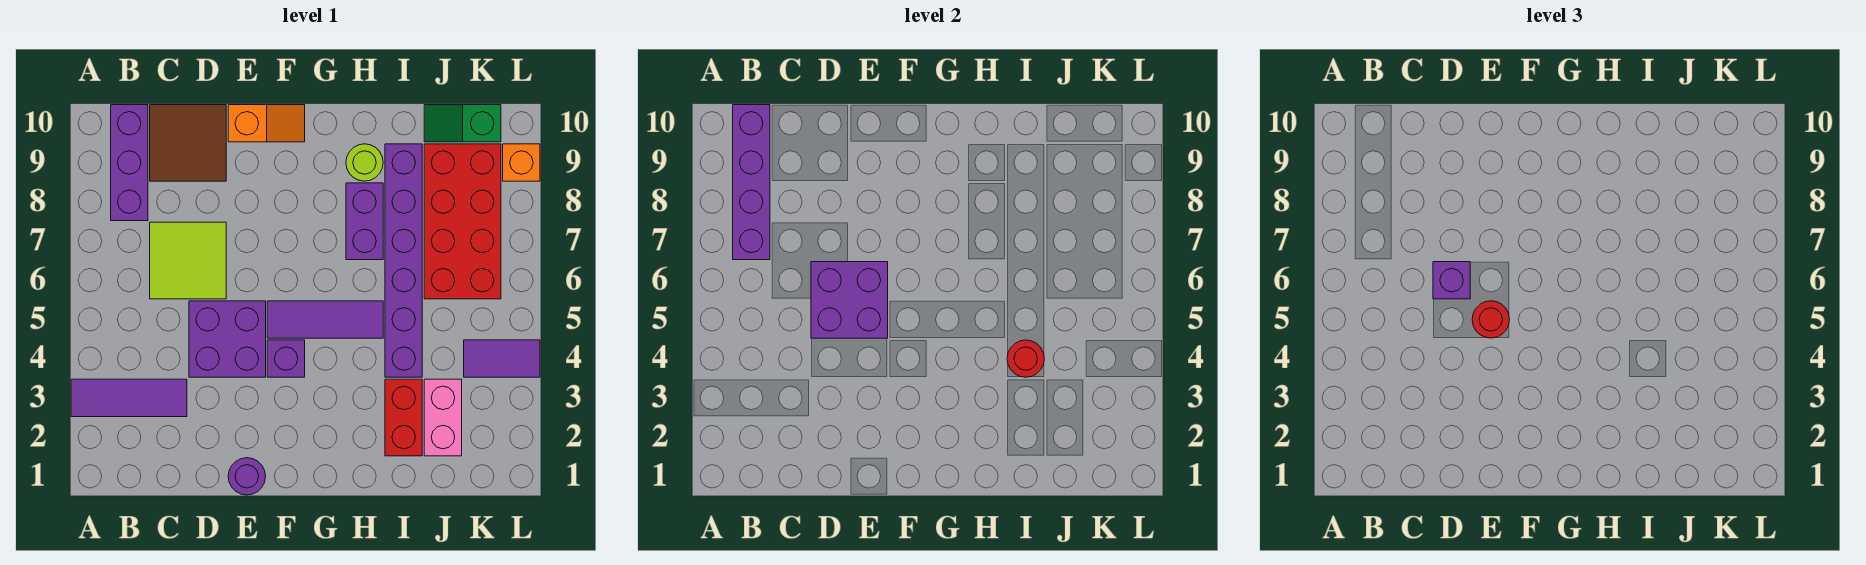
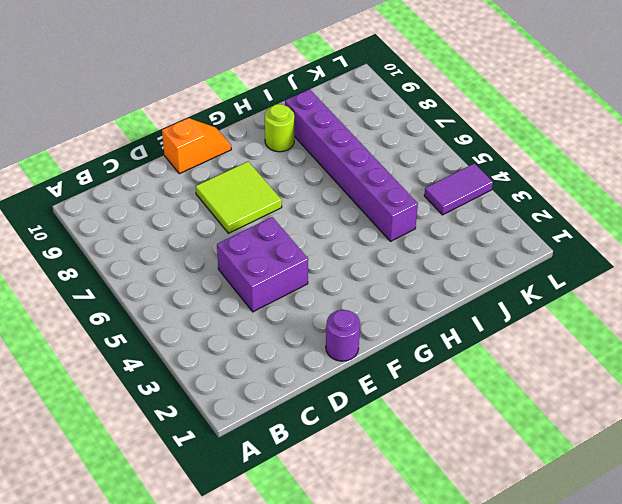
lime tile E7:F8 level 1 -> lime tile C6:D7 level 1
none -> purple tile A3:C3 level 1
none -> purple brick B8:B10 level 1
none -> brown tile C9:D10 level 1

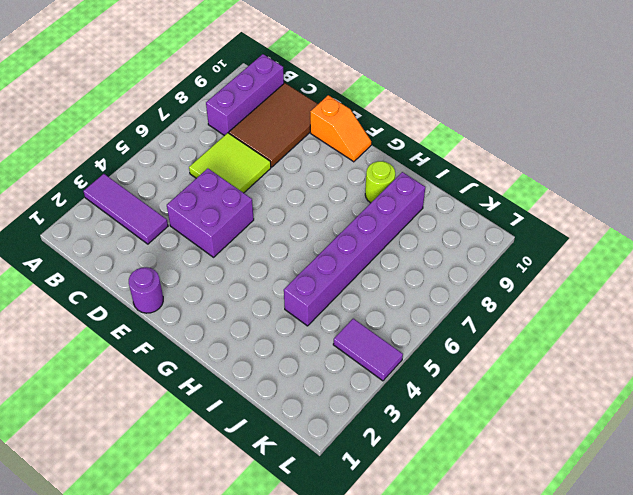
brown tile C8:D10 level 1 -> brown tile C9:D10 level 1
none -> purple brick F4 level 1
none -> purple tile F5:H5 level 1
none -> purple brick H7:H8 level 1

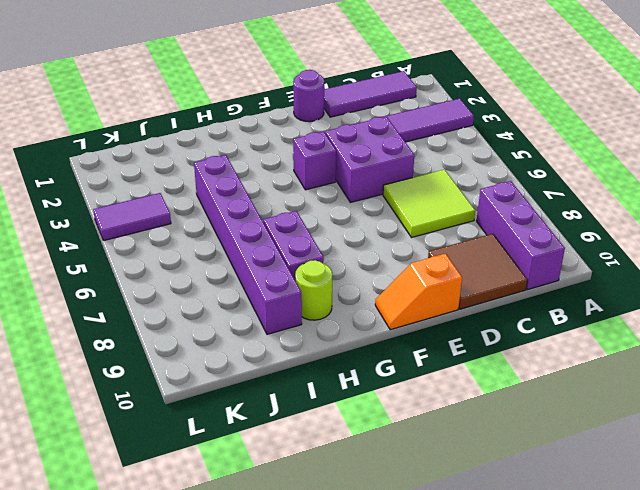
purple tile B1:D1 level 1 -> purple tile F5:H5 level 1
none -> red brick I2:I3 level 1
none -> pink brick J2:J3 level 1
none -> red brick J6:K9 level 1

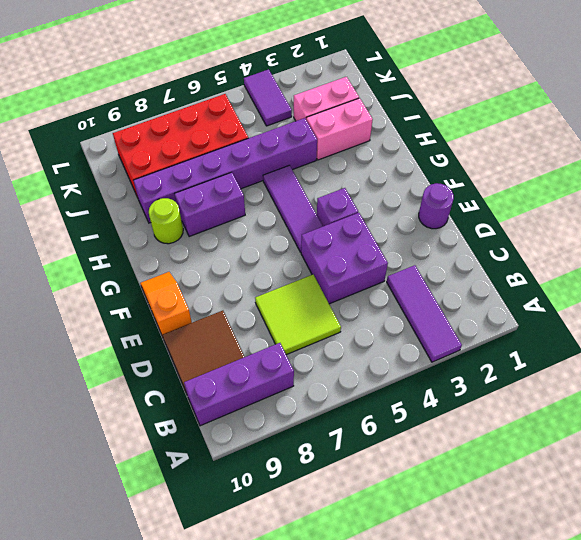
pink brick I2:I3 level 1 -> red brick I2:I3 level 1
none -> green slope J10:K10 level 1 top K
none -> orange brick L9 level 1
none -> purple brick B7:B10 level 2

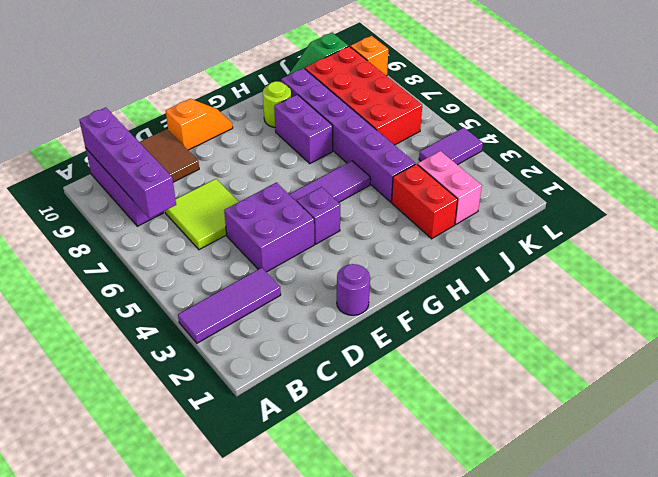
none -> purple brick D5:E6 level 2
none -> red round brick I4 level 2
none -> purple brick D6 level 3

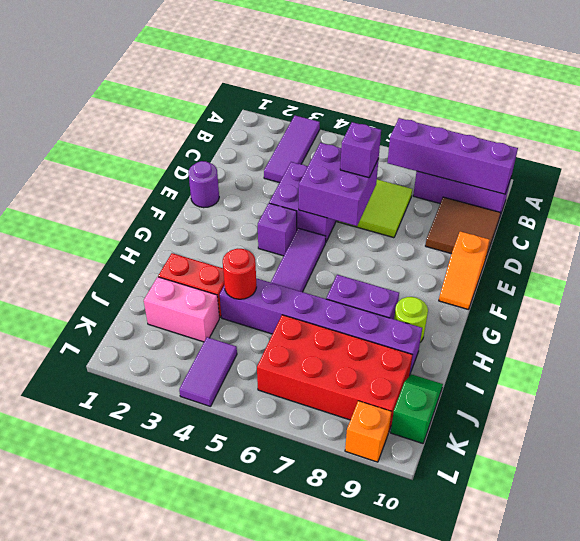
none -> red round brick E5 level 3

